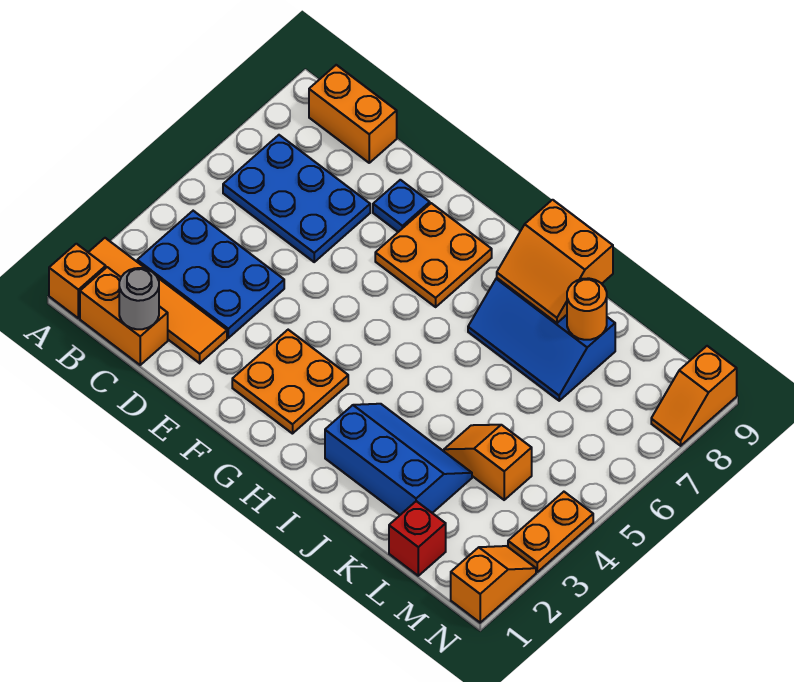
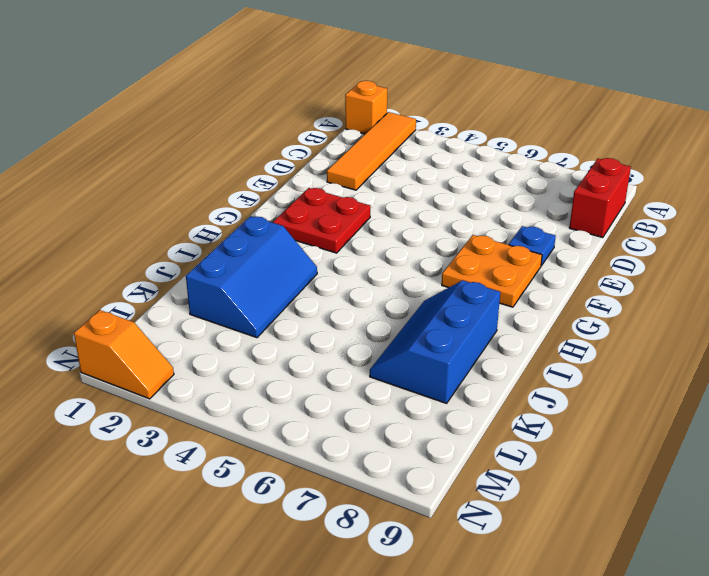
red brick B9:C9 level 1 -> orange brick B9:C9 level 1
red plate F2:G3 level 1 -> orange plate F2:G3 level 1
none -> orange brick B1:C1 level 1
none -> blue plate B3:D4 level 1
none -> blue plate B6:D7 level 1

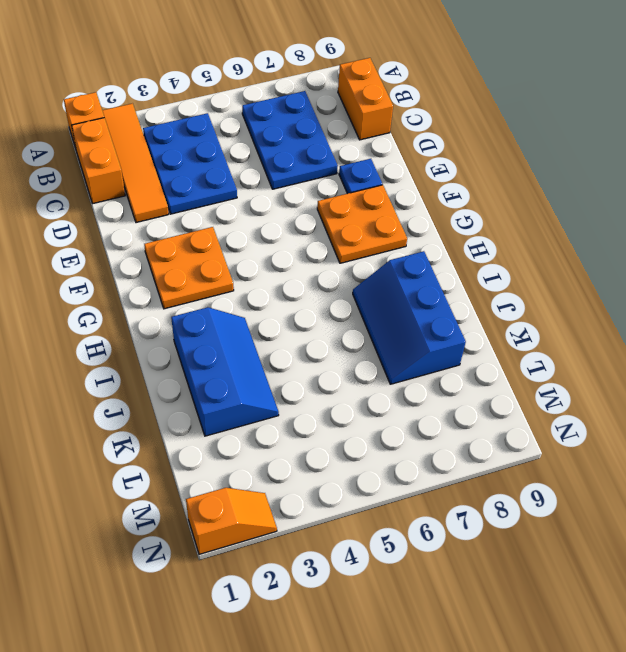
none -> orange slope K4:L4 level 1 top L
none -> red brick L1 level 1
none -> orange plate N3:N4 level 1

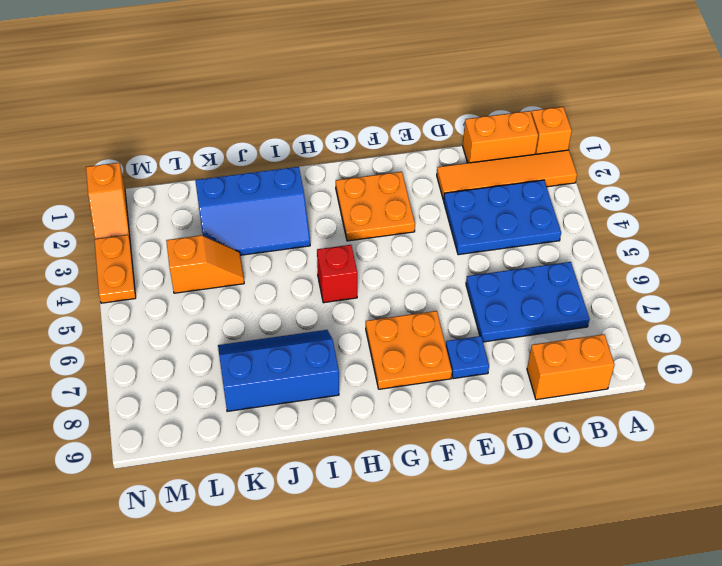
red brick H5 level 1 -> red brick L1 level 1
none -> orange slope N8:N9 level 1 top 9
none -> grey round brick C1 level 2
none -> orange slope I8:J9 level 2 top 9

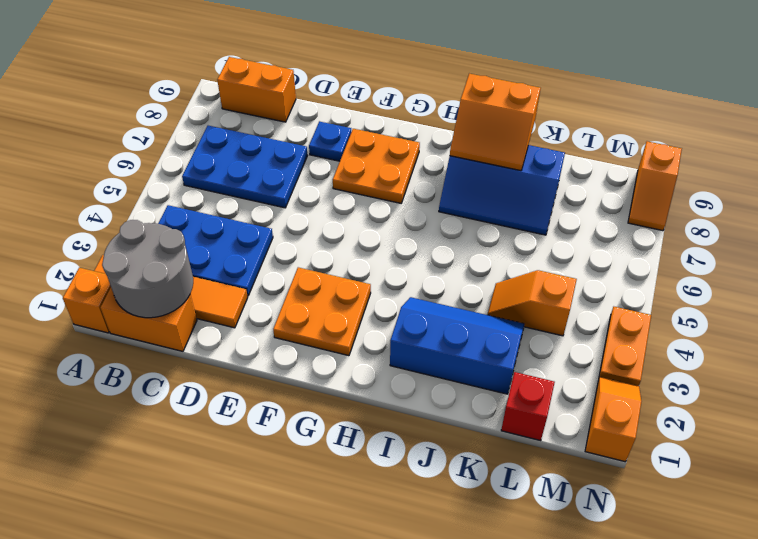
grey round brick B1:C2 level 2 -> grey round brick C1 level 2
none -> orange round brick K8 level 2

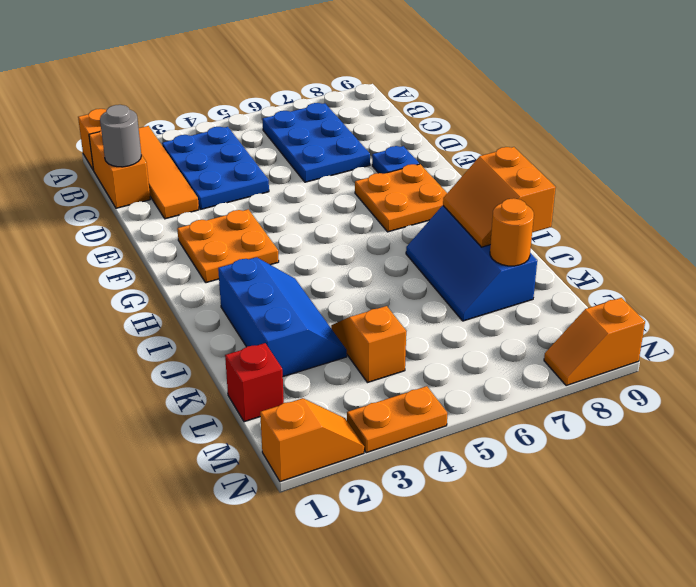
none -> orange brick B9:C9 level 1

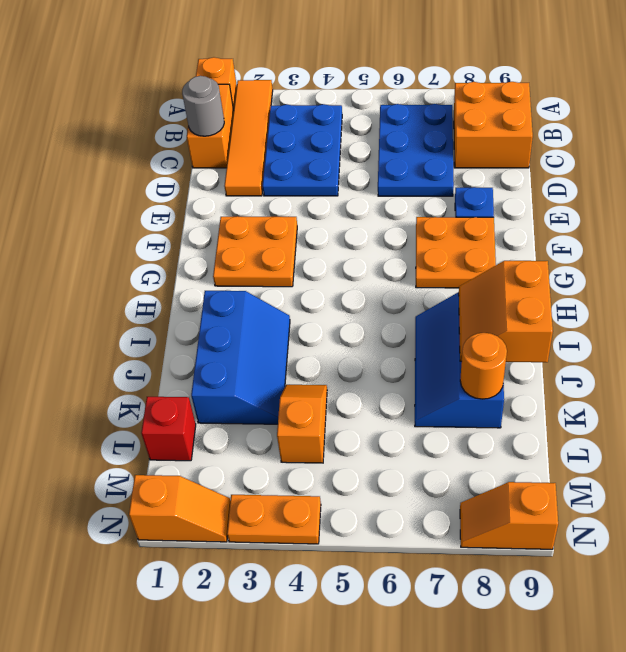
orange brick B8:C9 level 1 -> orange brick B9:C9 level 1

